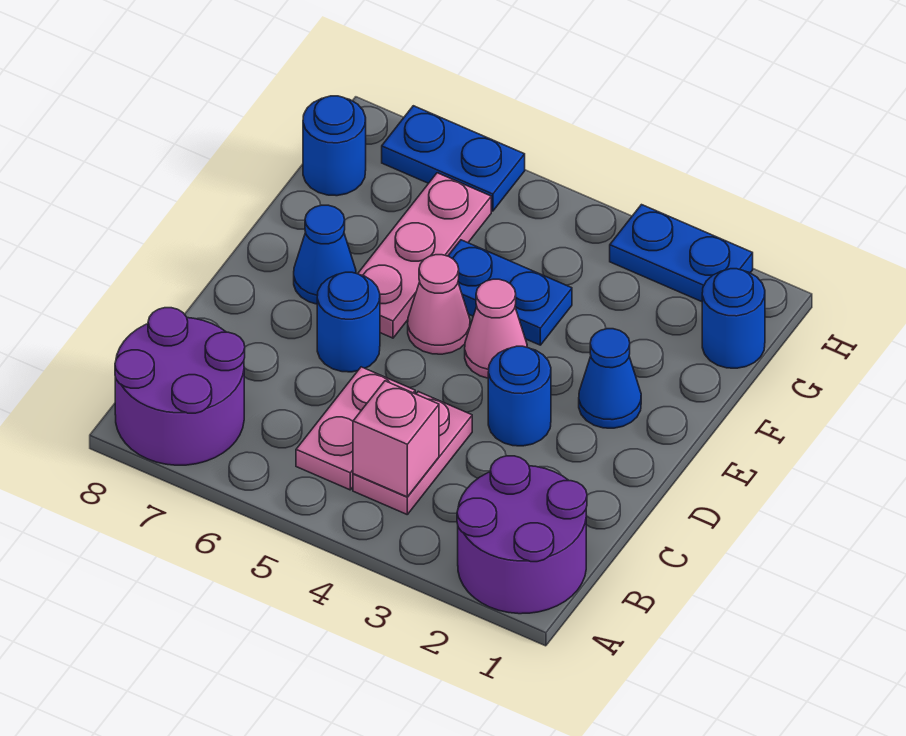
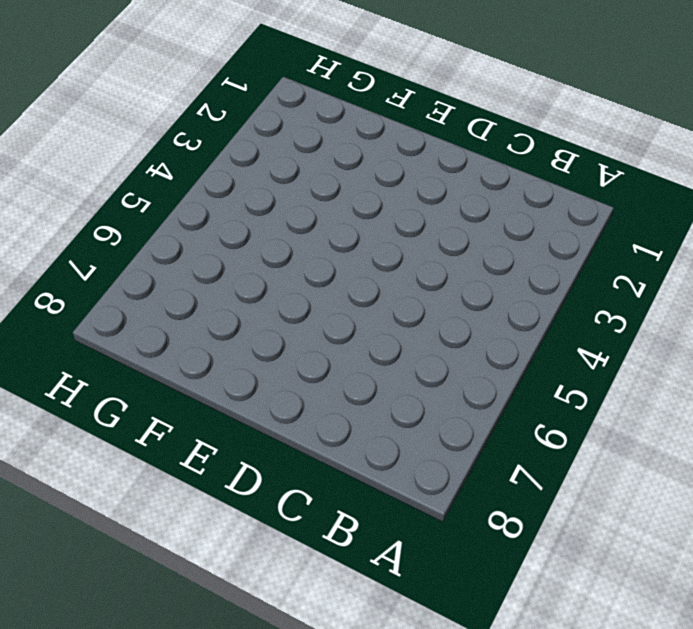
none -> purple round brick A1:B2 level 1
none -> purple round brick A7:B8 level 1
none -> pink plate B4:C4 level 1

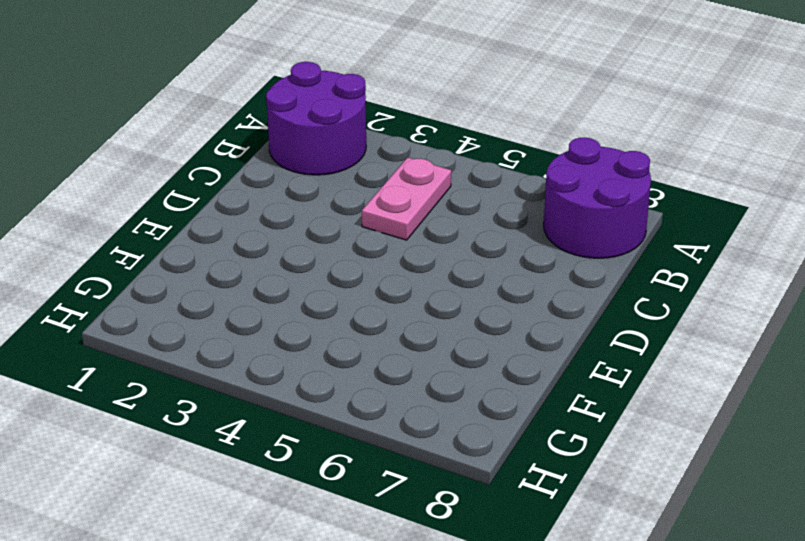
none -> pink plate B5:C5 level 1
none -> blue round brick D3 level 1
none -> blue round brick D6 level 1

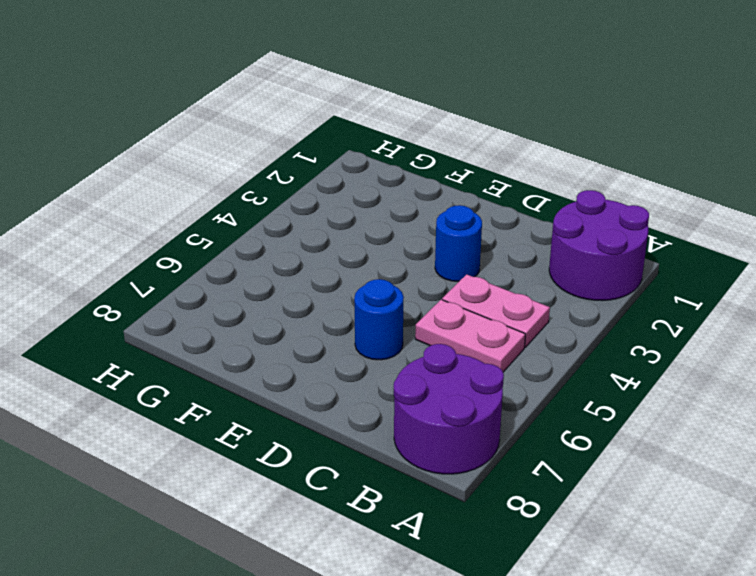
none -> blue cone E2 level 1
none -> pink cone E4 level 1
none -> pink cone E5 level 1

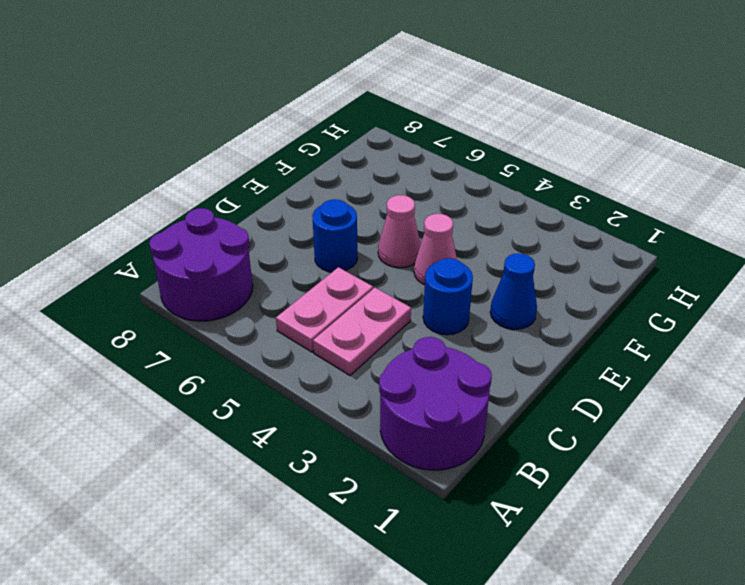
none -> pink plate E6:G6 level 1
none -> blue cone E7 level 1
none -> blue plate F4:F5 level 1

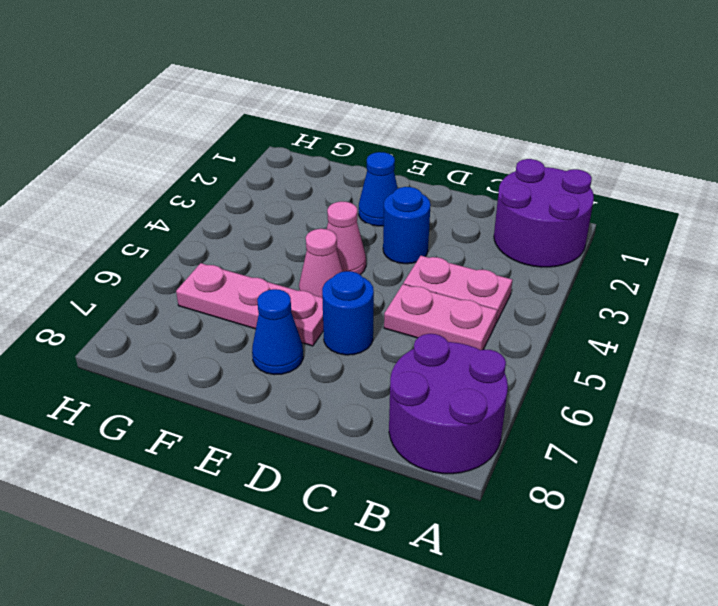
none -> blue plate F4:F5 level 1
none -> blue round brick G1 level 1
none -> blue round brick G8 level 1

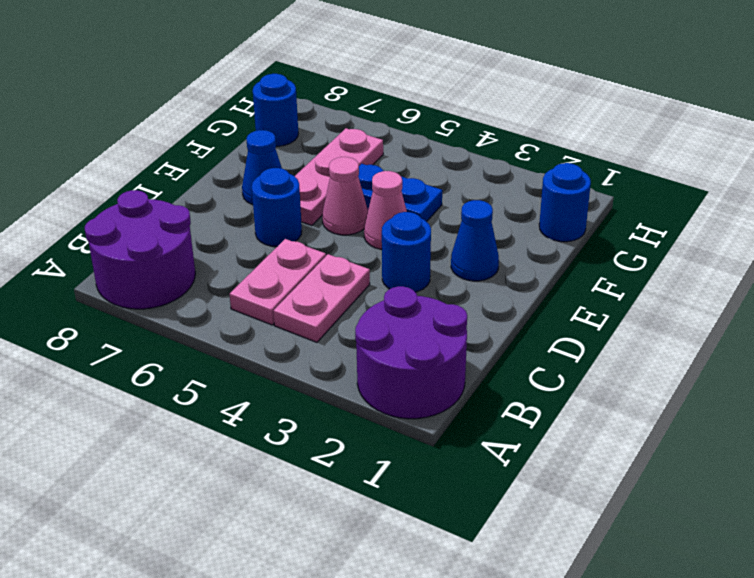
none -> blue plate H2:H3 level 1
none -> blue plate H6:H7 level 1
none -> pink brick B4 level 2

